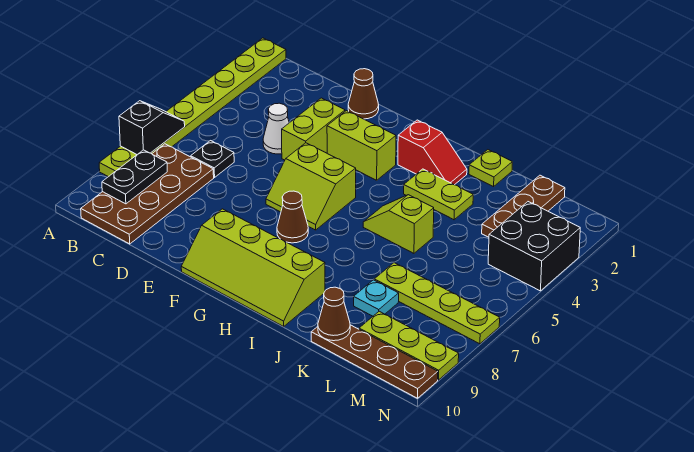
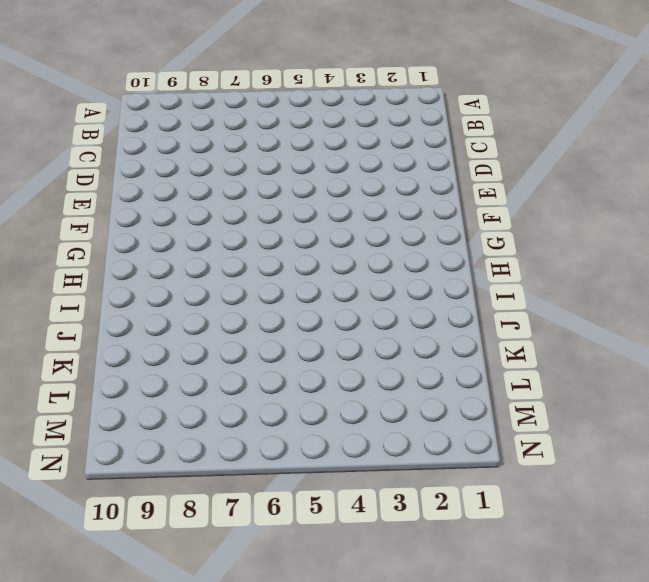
none -> lime plate A1:A8 level 1
none -> brown plate B7:C10 level 1
none -> black plate C6 level 1

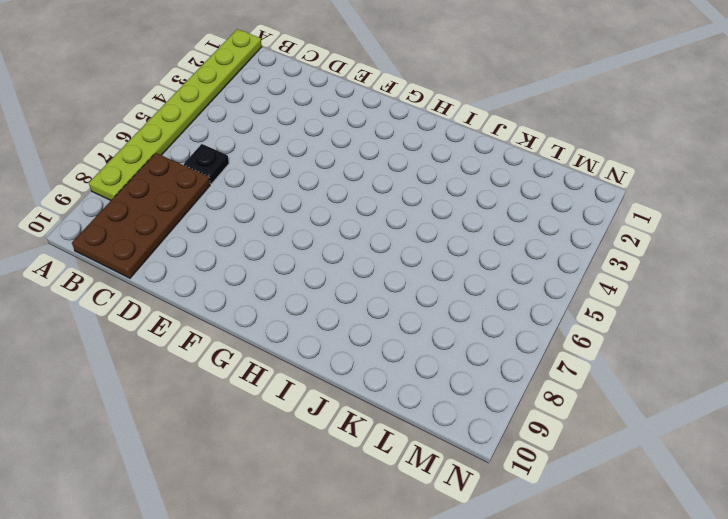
none -> white cone D4 level 1
none -> brown cone E1 level 1
none -> lime brick E3:E4 level 1

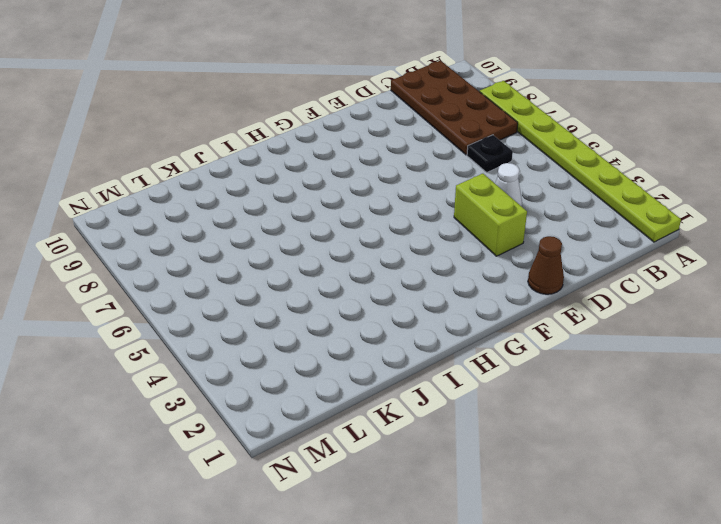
none -> lime brick F3:G3 level 1
none -> lime slope F5:G6 level 1 top 5
none -> lime slope F9:I10 level 1 top 9

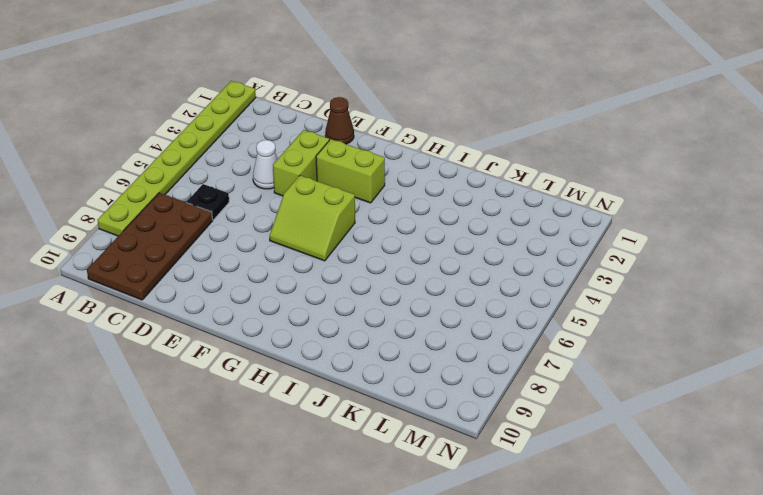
none -> lime slope F9:I10 level 1 top 9
none -> brown cone G7 level 1
none -> red slope H2:I2 level 1 top H

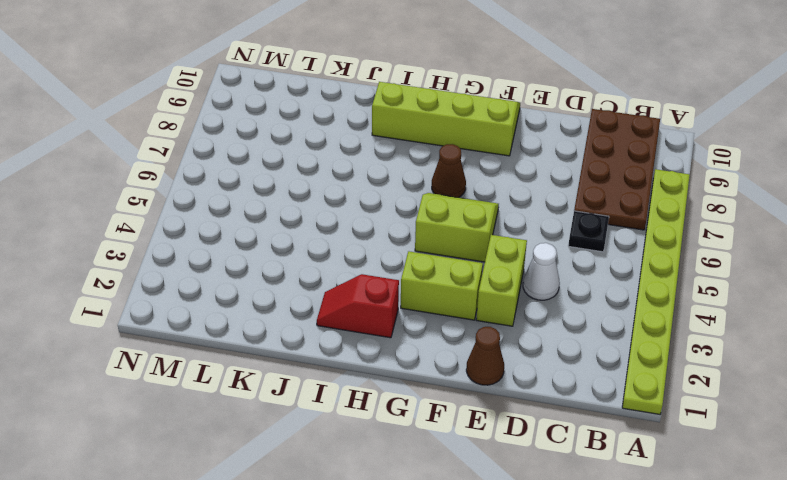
none -> lime plate I3:J3 level 1
none -> lime slope I5:J5 level 1 top J
none -> lime plate J1 level 1

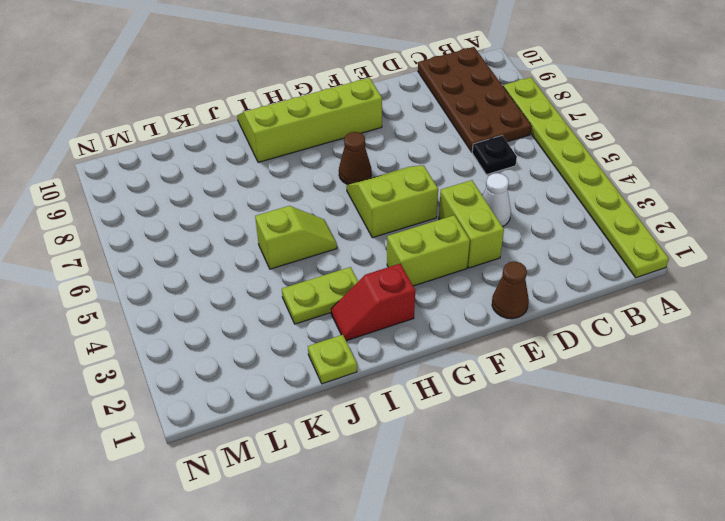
none -> lime plate K7:N7 level 1
none -> cyan plate K8 level 1
none -> brown plate K10:N10 level 1

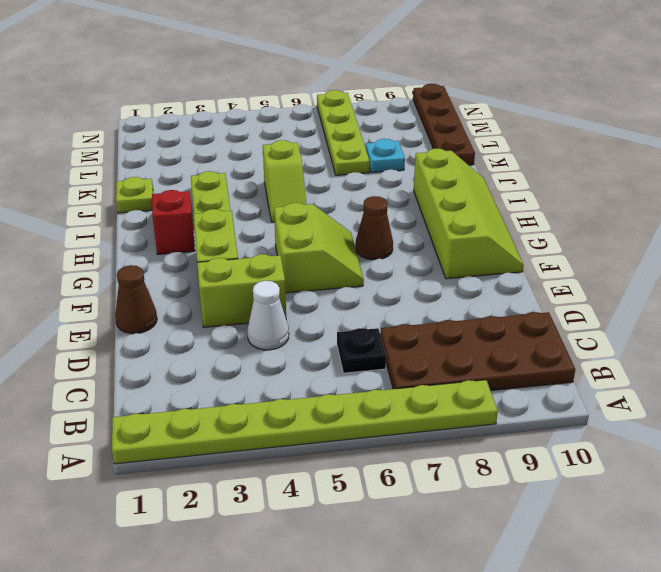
none -> brown plate L1:L3 level 1
none -> lime plate L9:N9 level 1
none -> black brick M3:N4 level 1

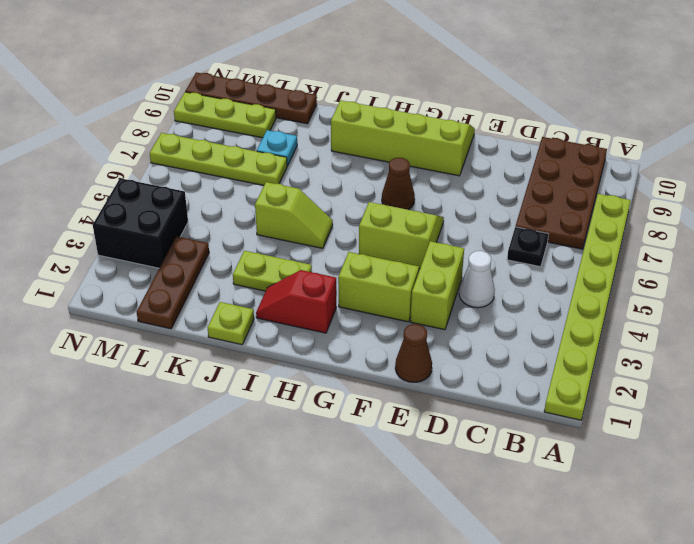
none -> black slope A6:A7 level 2 top 7
none -> black plate B8:B9 level 2
none -> brown cone K10 level 2

